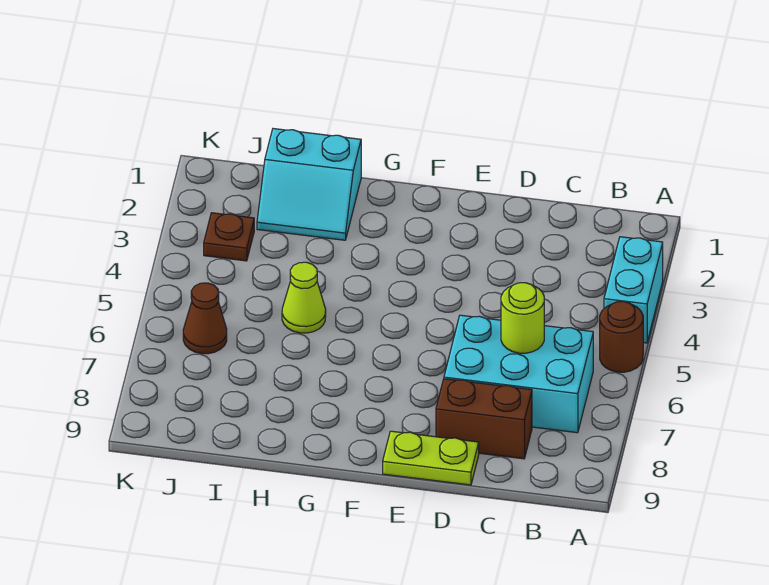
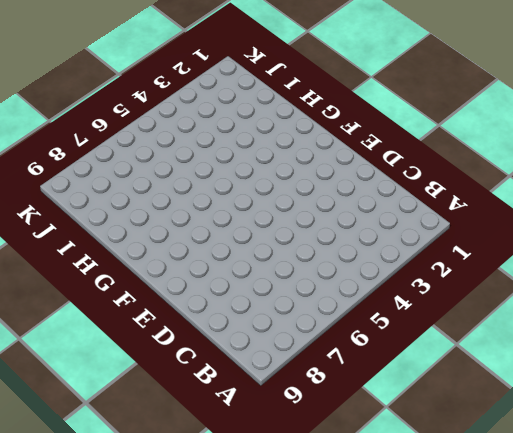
none -> cyan brick A3:A4 level 1
none -> brown round brick A5 level 1

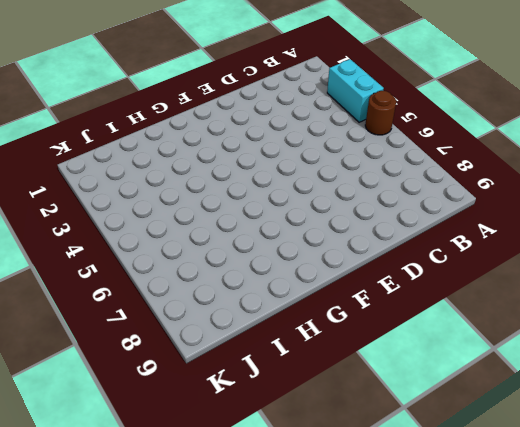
none -> cyan brick B6:D7 level 1
none -> brown brick C8:D8 level 1

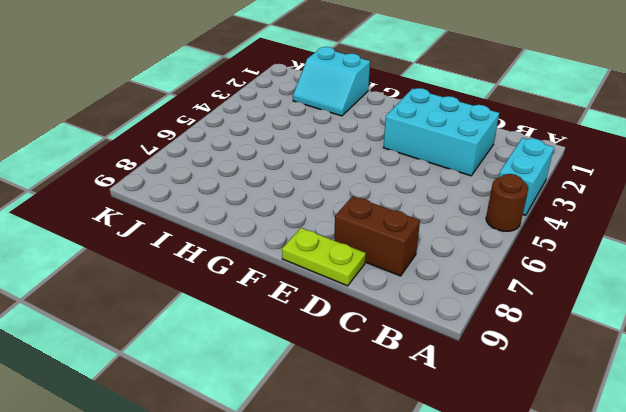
cyan brick C2:E3 level 1 -> cyan brick B6:D7 level 1
none -> lime cone H5 level 1
none -> brown plate J3 level 1

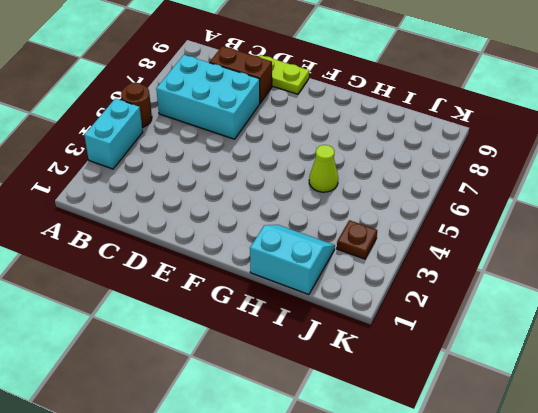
none -> brown cone J6 level 1
none -> lime round brick C6 level 2

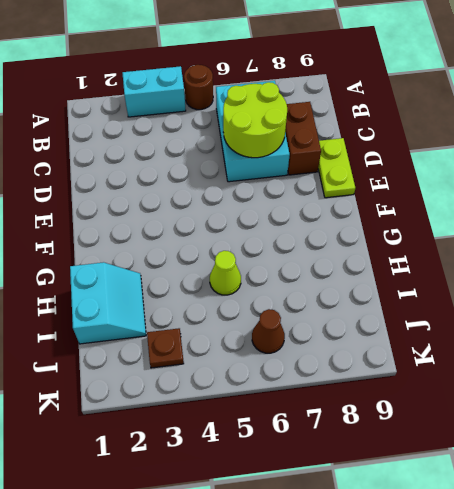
lime round brick C6:D7 level 2 -> lime round brick C6 level 2

